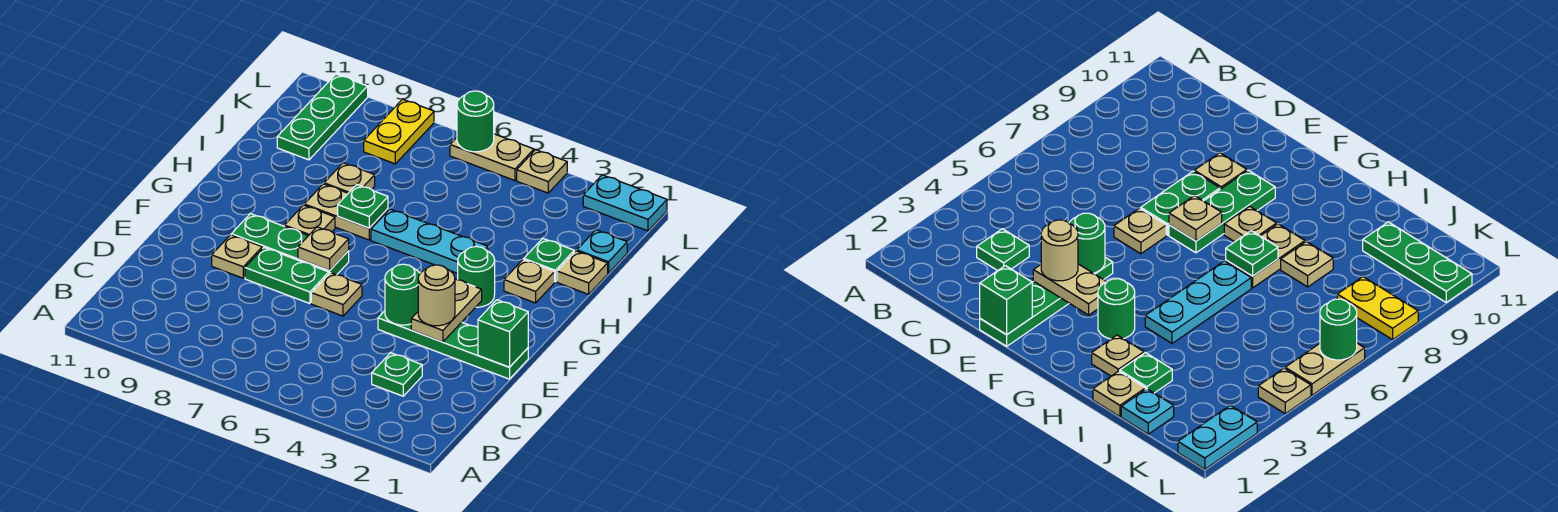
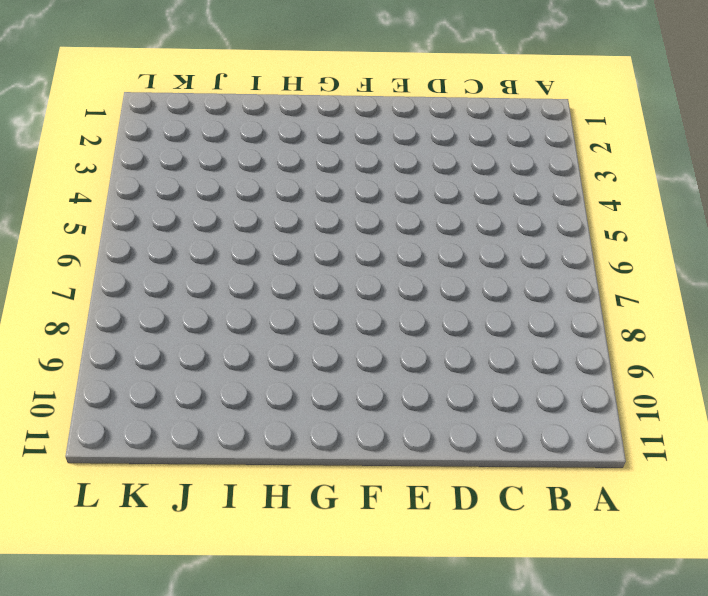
none -> green plate C3 level 1
none -> green plate E1:E4 level 1
none -> tan plate E6 level 1

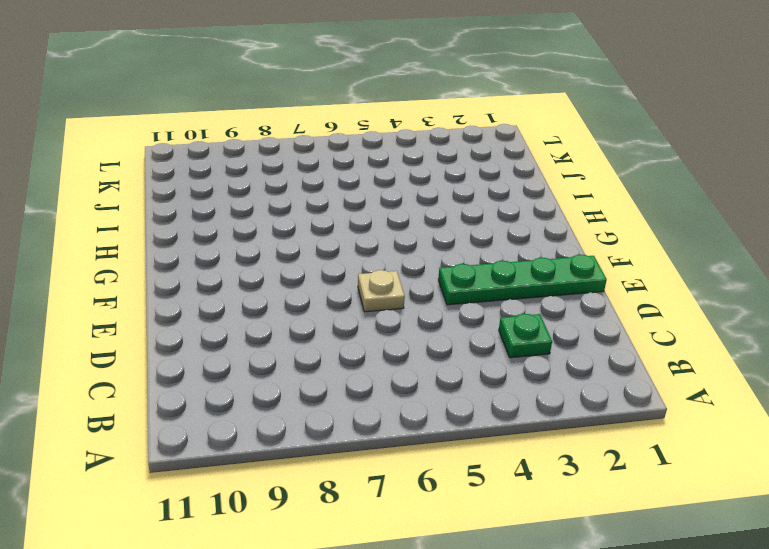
none -> green plate E7:E8 level 1
none -> tan plate E9 level 1
none -> green plate F7:F9 level 1

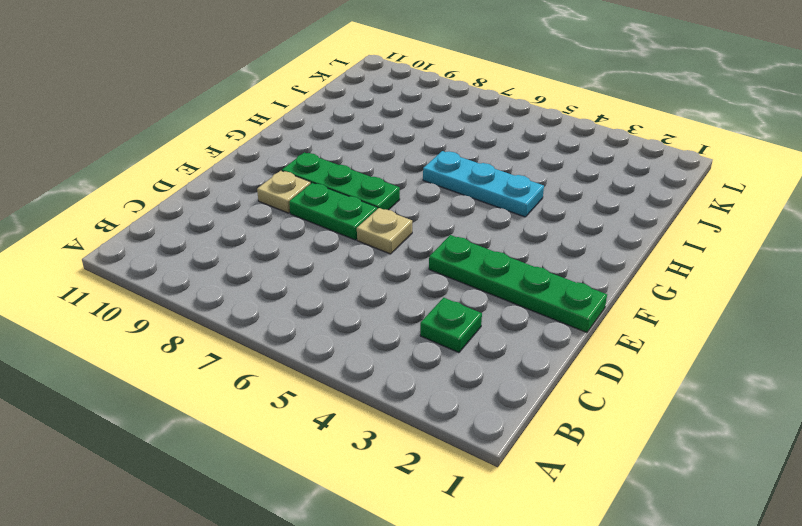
none -> green round brick G3 level 1
none -> tan plate G8 level 1
none -> tan plate H2 level 1

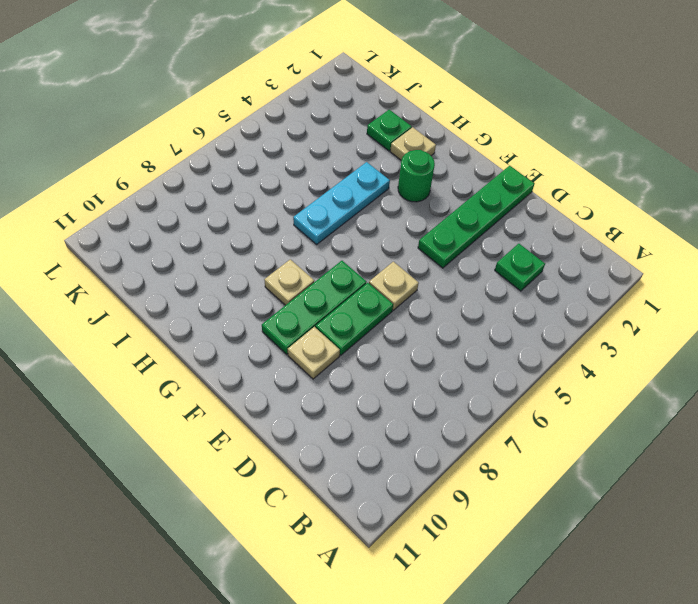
none -> tan plate H7:H8 level 1
none -> tan plate I1 level 1
none -> tan plate I8 level 1

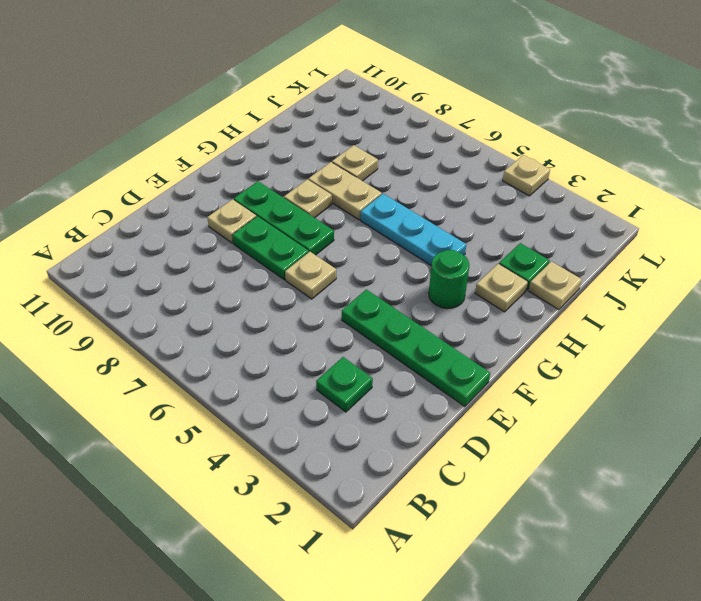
none -> cyan plate J1 level 1
none -> green plate J10:L10 level 1
none -> yellow plate K8:L8 level 1

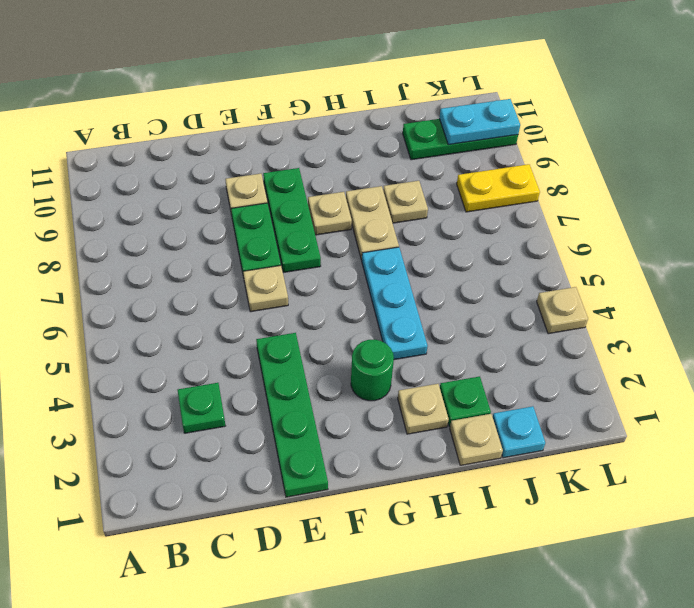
cyan plate K10:L10 level 2 -> cyan plate L1:L2 level 1
none -> tan plate L5:L6 level 1
none -> green brick E1 level 2
none -> tan plate E3:F3 level 2

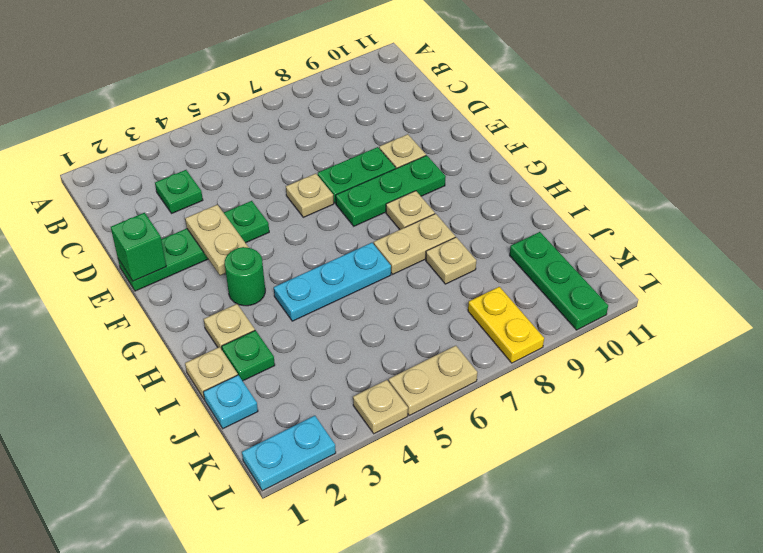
none -> green round brick E4 level 2
none -> tan plate F7 level 2
none -> green plate H7 level 2

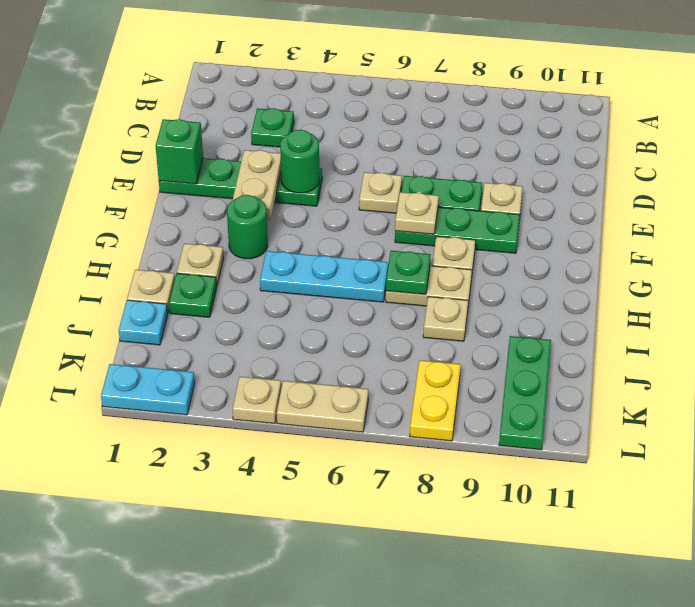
none -> green round brick L6 level 2
none -> tan round brick E3 level 3

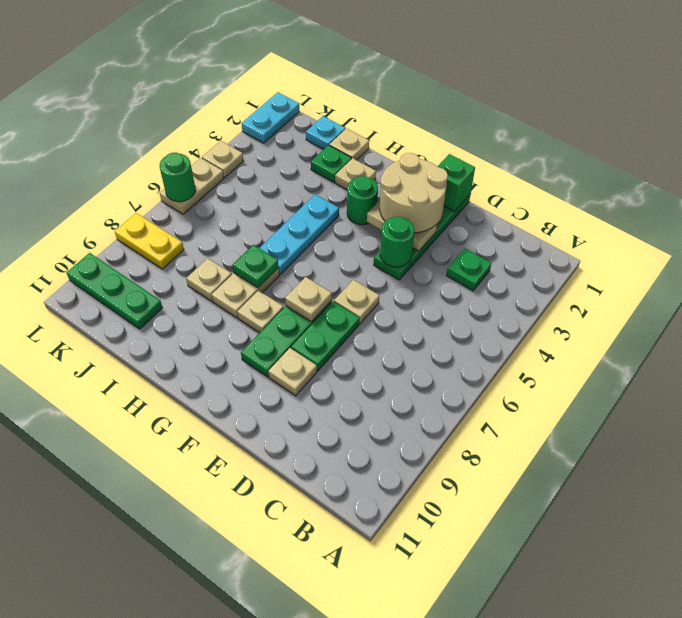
tan round brick E2:F3 level 3 -> tan round brick E3 level 3

